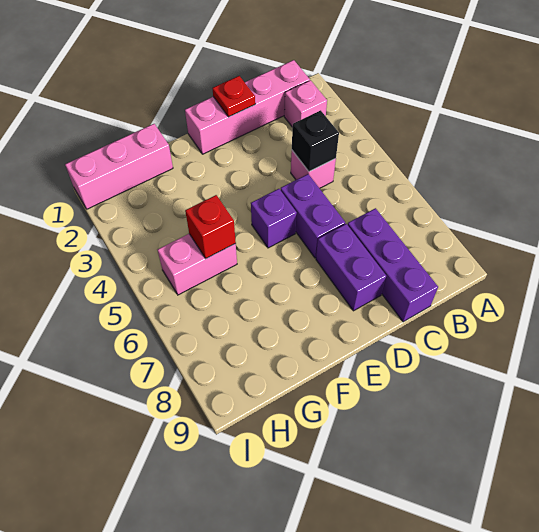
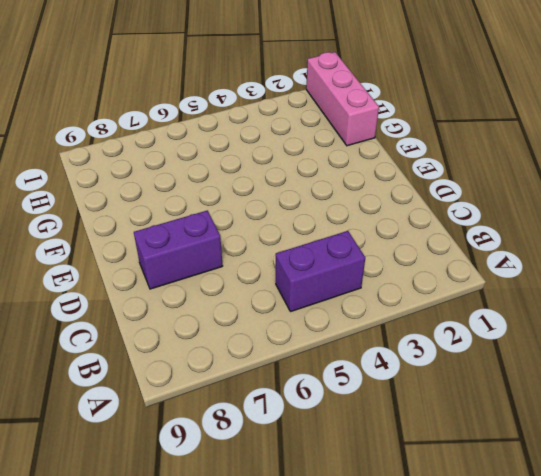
purple brick B4:B5 level 1 -> purple brick D5:D6 level 1
none -> pink brick B1:E1 level 1
none -> pink brick B2 level 1
none -> pink brick C4 level 1

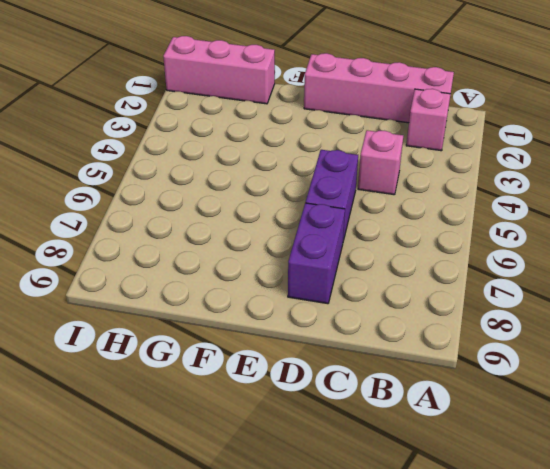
none -> purple brick C7:C9 level 1
none -> purple brick E5 level 1
none -> pink brick G5:H5 level 1

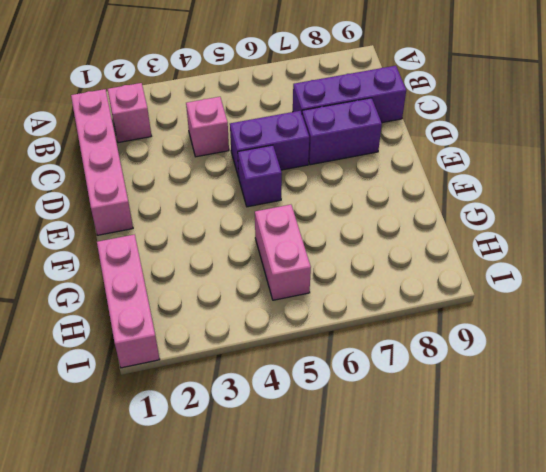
none -> black brick C4 level 2
none -> red plate D1 level 2
none -> red brick G5 level 2

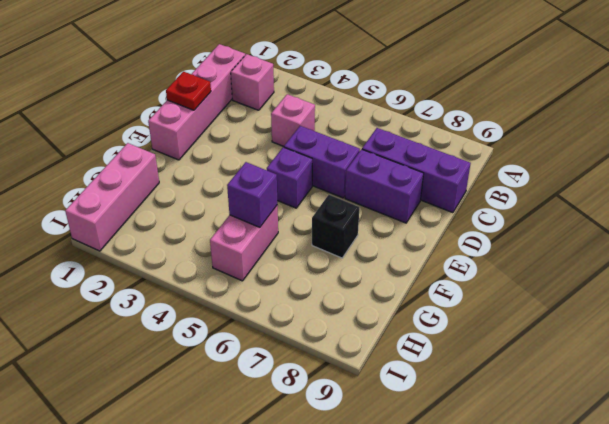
black brick F7 level 1 -> black brick C4 level 2
purple brick G5 level 2 -> red brick G5 level 2

